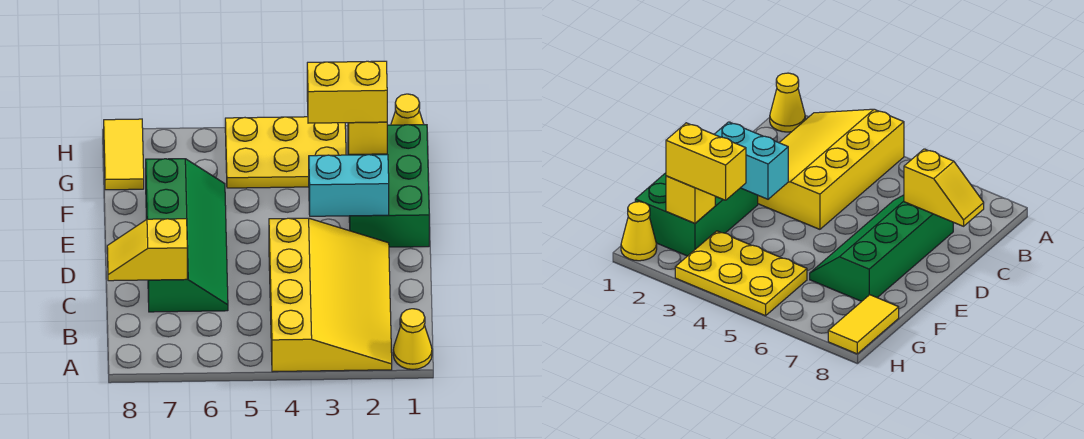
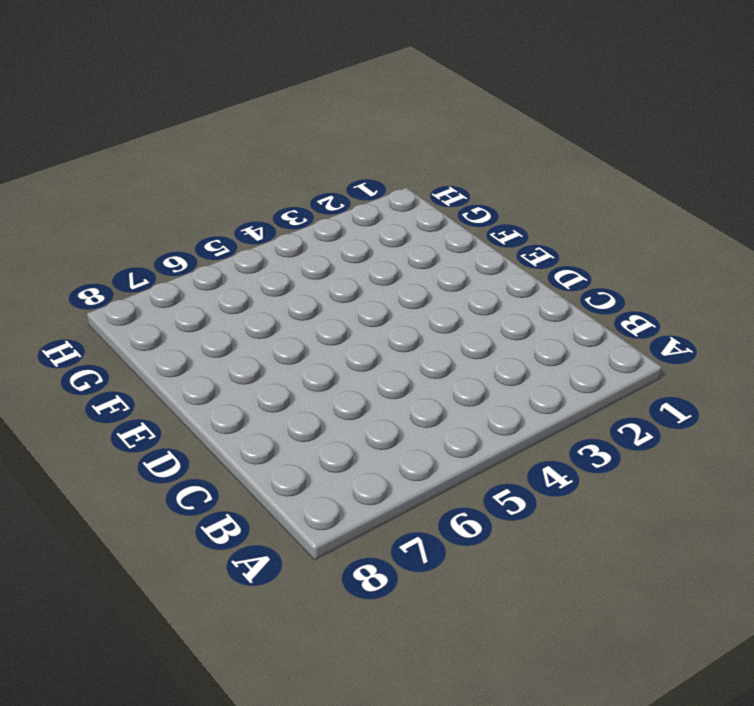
none -> yellow cone A1 level 1
none -> yellow slope A2:D4 level 1 top 4

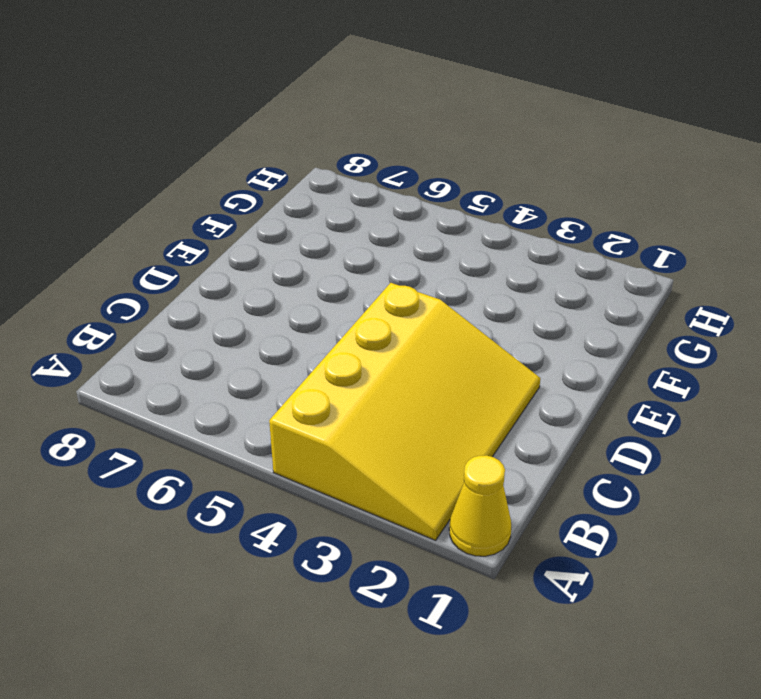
none -> green slope C6:F7 level 1 top 7
none -> green brick E1:G2 level 1

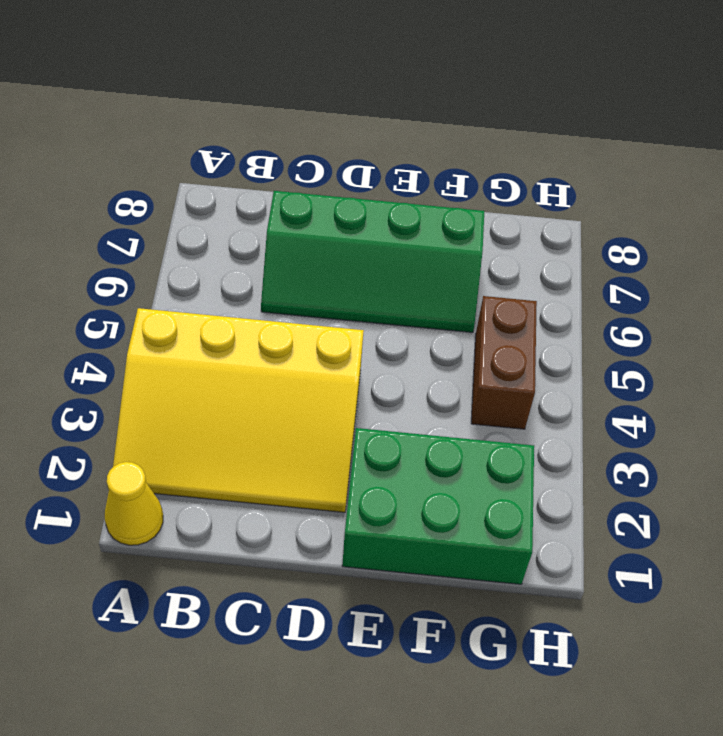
brown brick G4:G5 level 1 -> yellow plate G3:H5 level 1
none -> yellow tile G8:H8 level 1
none -> yellow cone H1 level 1

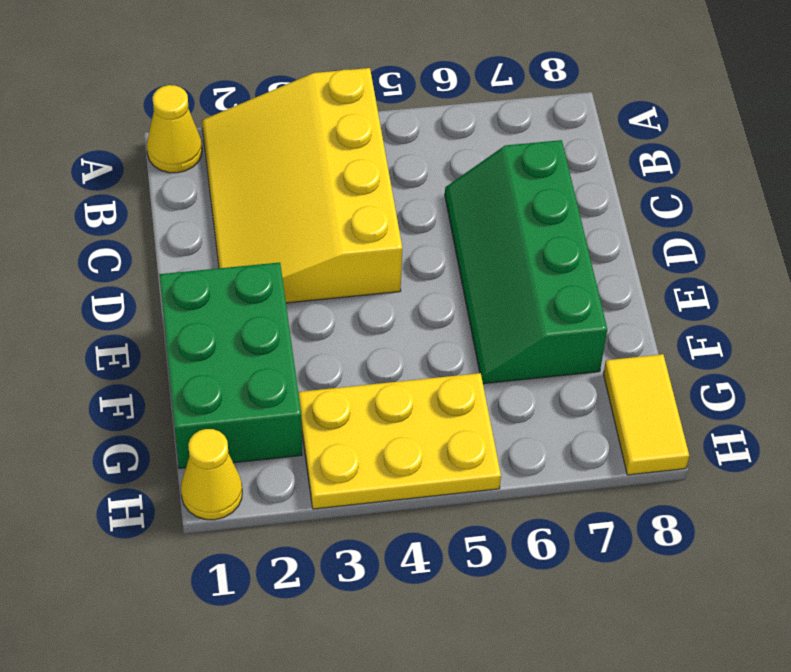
none -> yellow slope C7:C8 level 2 top 7
none -> cyan brick E2:E3 level 2

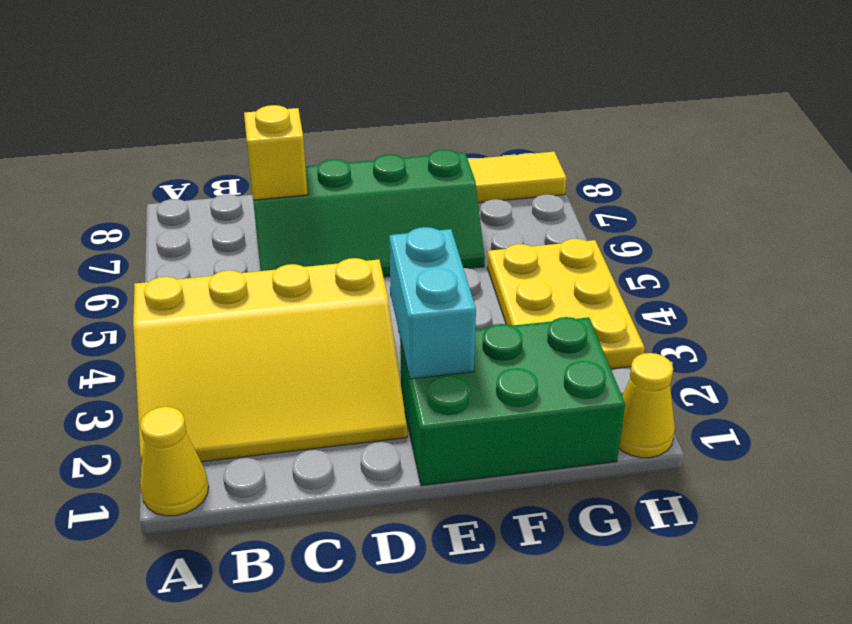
none -> yellow brick G2 level 2
none -> yellow brick G2:G3 level 3

